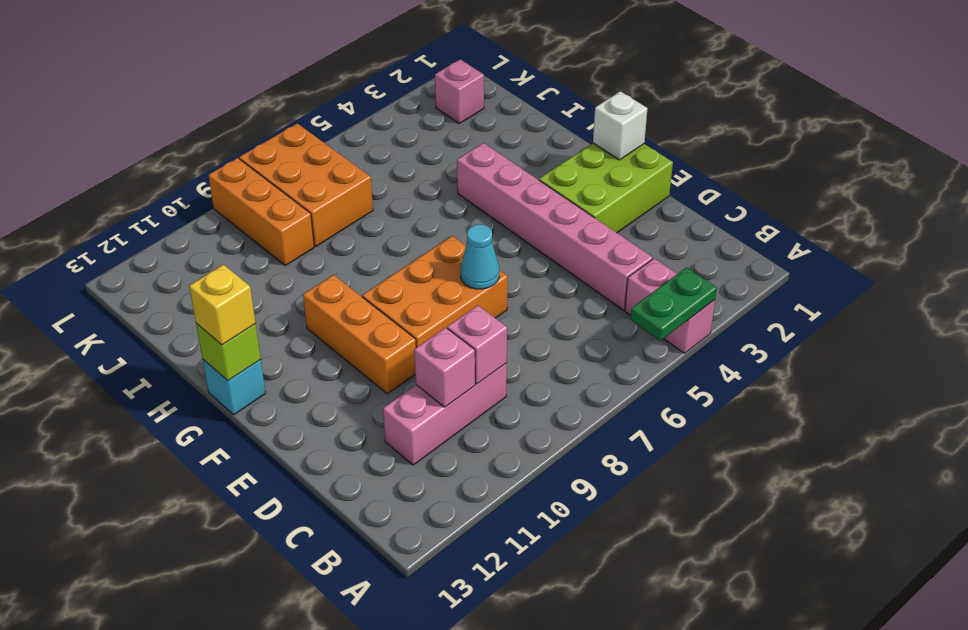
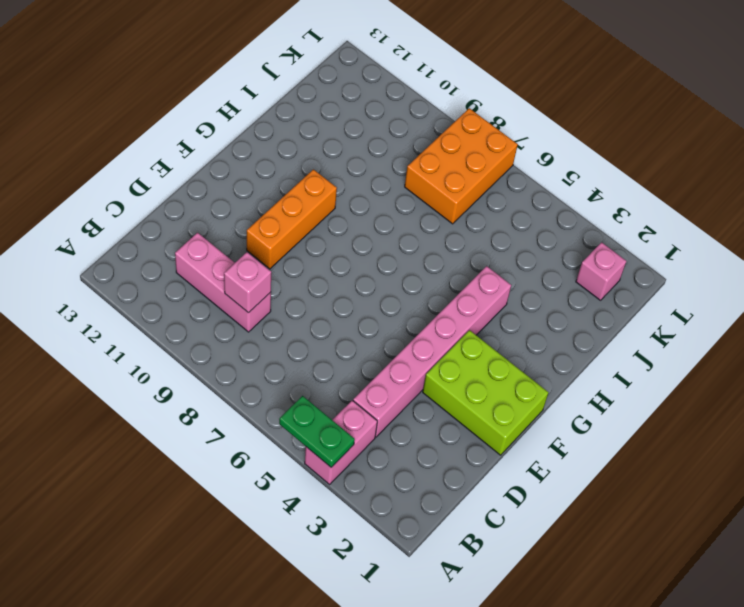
none -> orange brick E7:F9 level 1
none -> cyan brick G13 level 1
none -> orange brick J9:L9 level 1

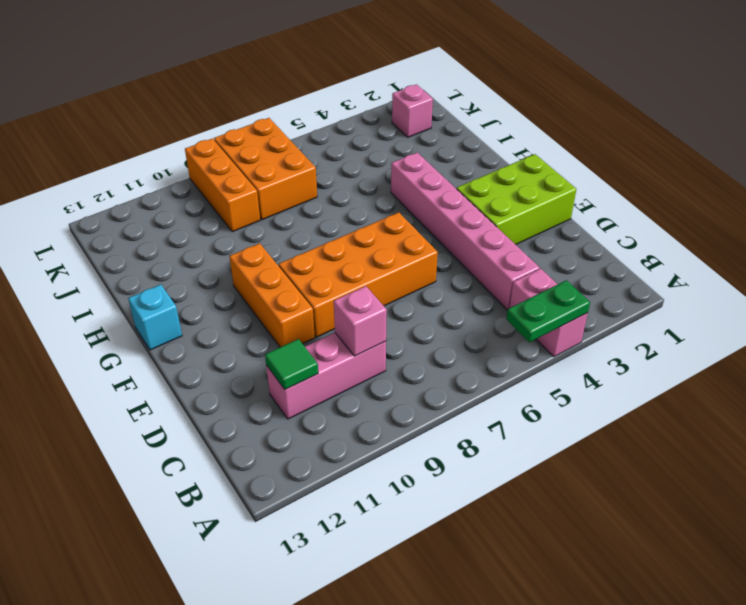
green tile C11 level 2 -> none
orange brick E6:F9 level 1 -> orange brick E7:F9 level 1
none -> pink brick C10 level 2
none -> cyan cone E7 level 2
none -> white brick F1 level 2

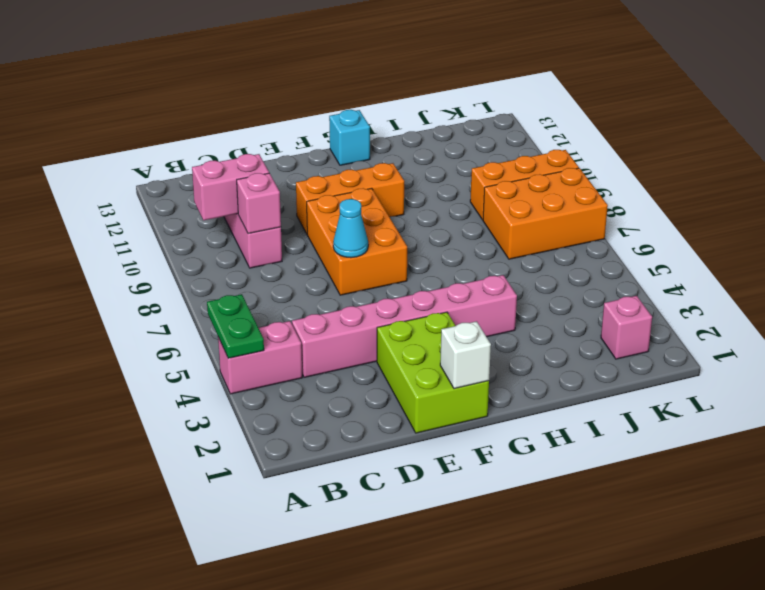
pink brick B10:C10 level 2 -> pink brick C10 level 2
none -> lime brick G13 level 2
none -> yellow brick G13 level 3

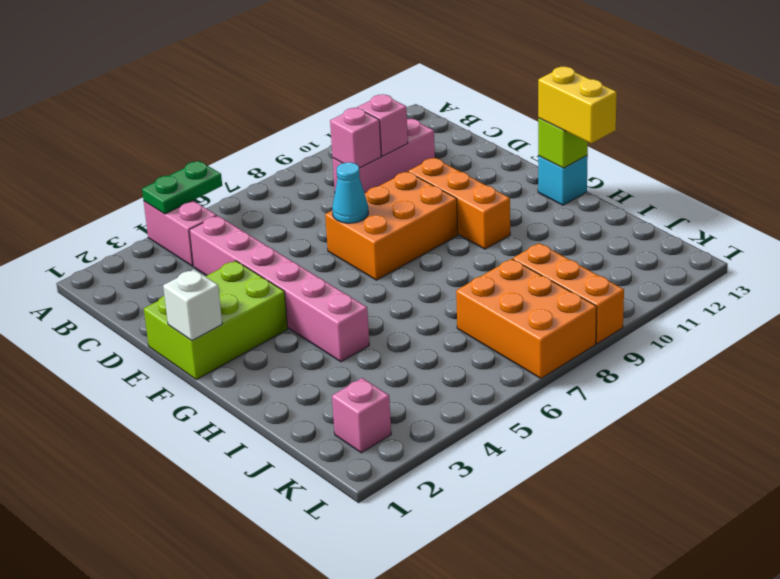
yellow brick G13:H13 level 3 -> yellow brick G13 level 3

